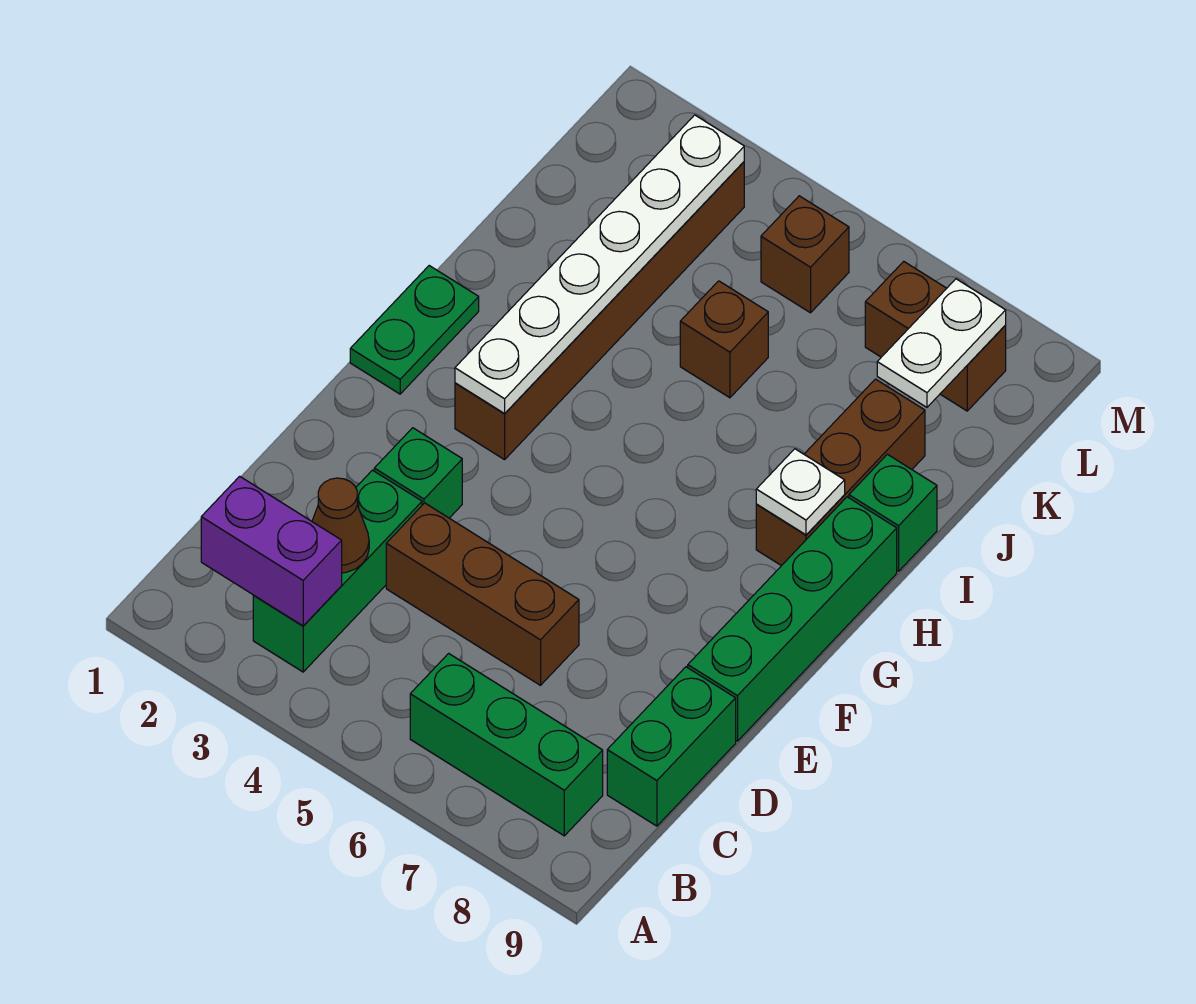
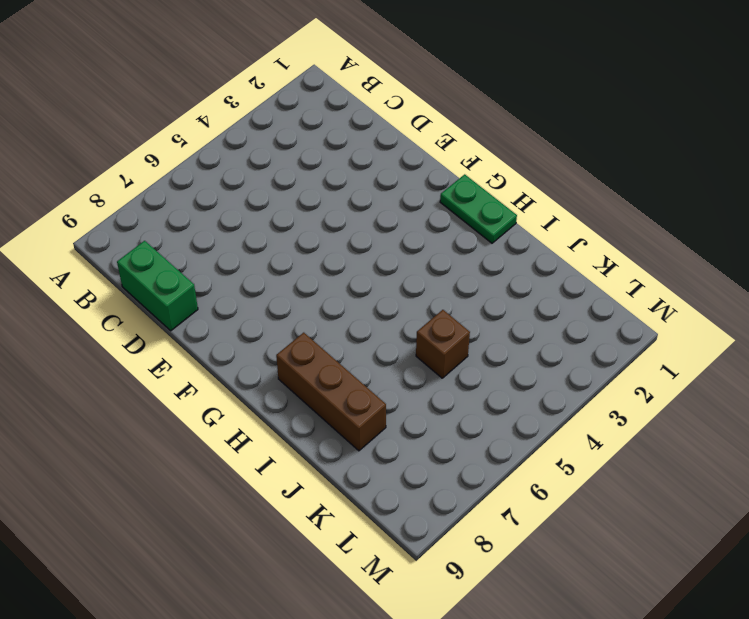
none -> green brick B3:D3 level 1
none -> green brick B6:B8 level 1
none -> brown brick D4:D6 level 1

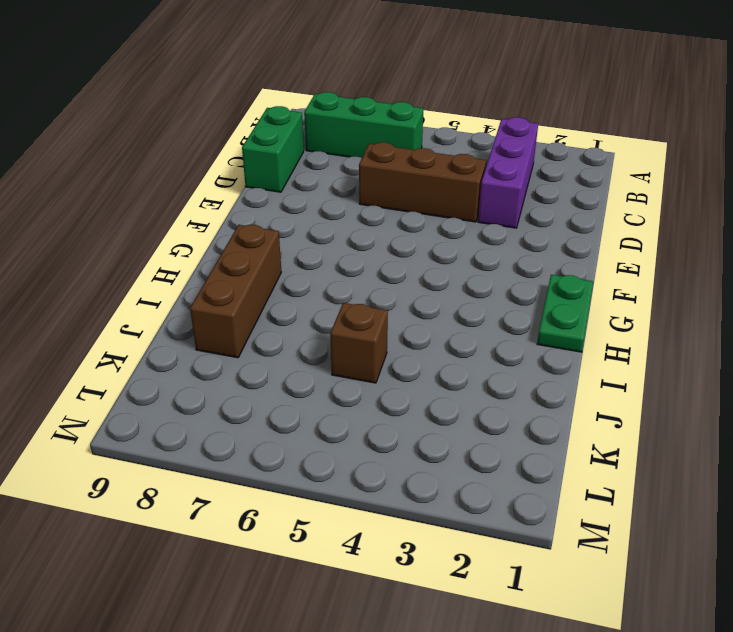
purple brick B3:D3 level 1 -> green brick B3:D3 level 1
none -> green brick E3 level 1
none -> green brick E9:H9 level 1
none -> brown brick G3:L3 level 1

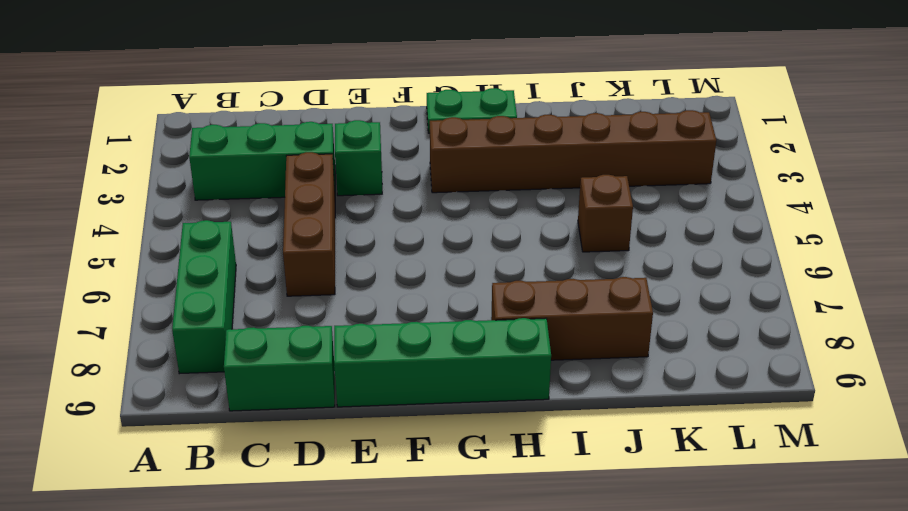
none -> green brick I9 level 1
none -> brown brick L5 level 1
none -> brown brick L7:L8 level 1

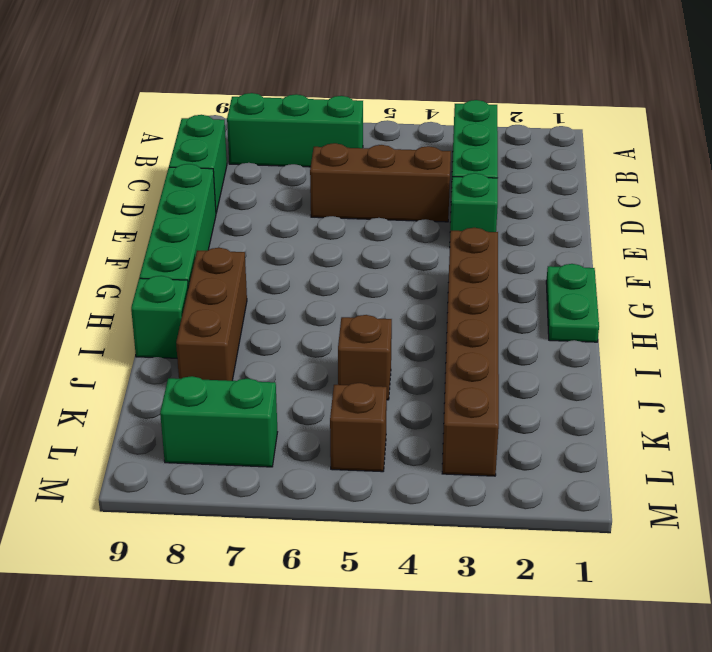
green brick L7:L8 level 1 -> brown brick L7:L8 level 1
none -> purple brick B2:B3 level 2
none -> brown cone C3 level 2
none -> white plate G3:L3 level 2

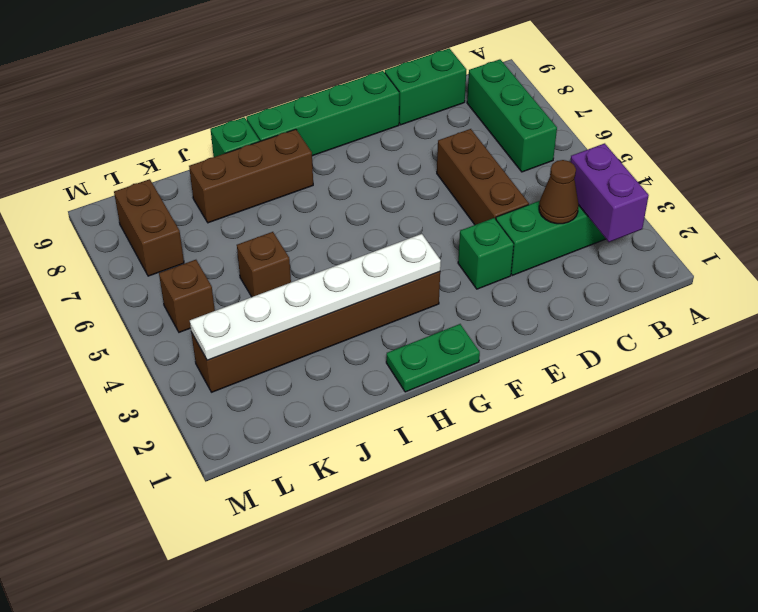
none -> white plate H8 level 2
none -> white plate K8:L8 level 2

